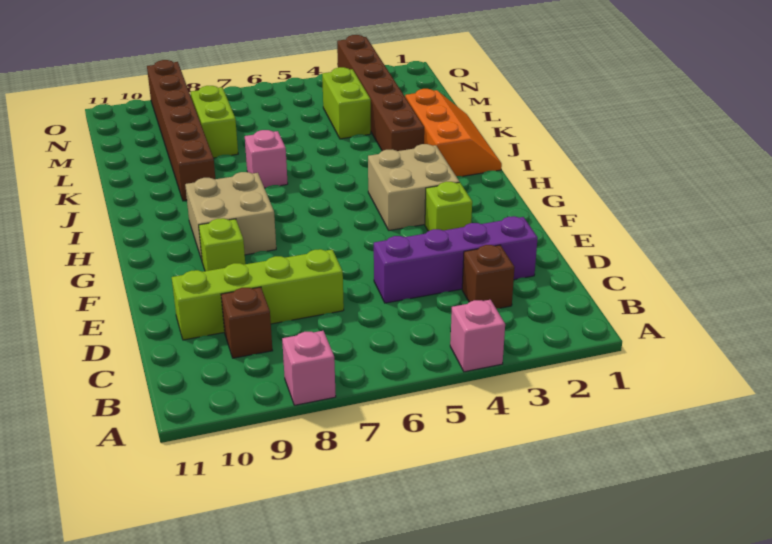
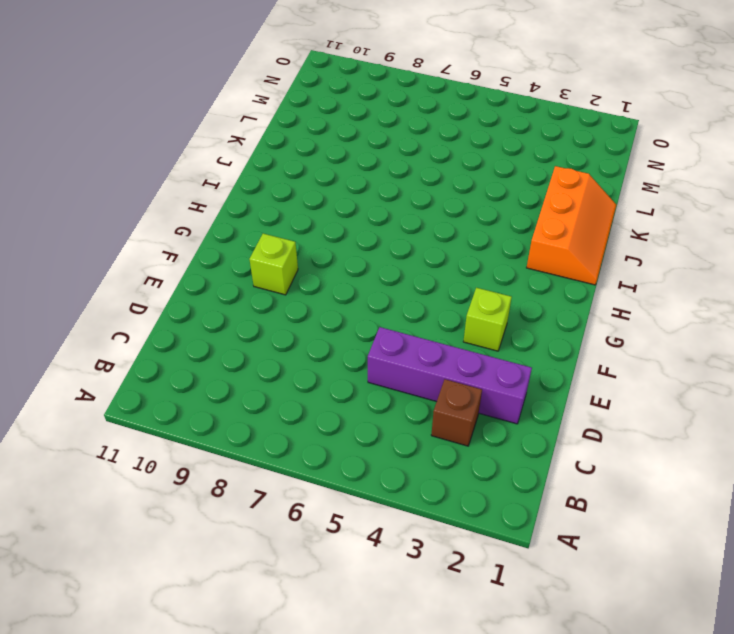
none -> pink brick A4 level 1
none -> pink brick A8 level 1
none -> brown brick C9 level 1

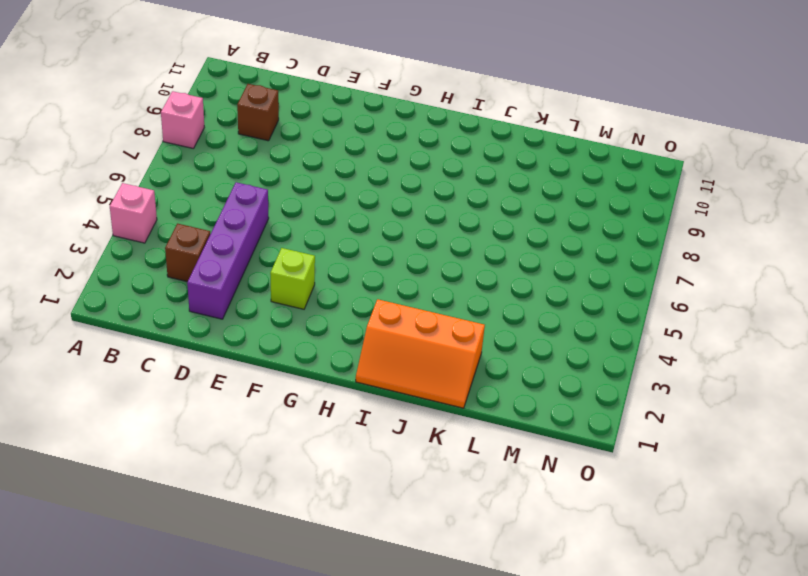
none -> lime brick D7:D10 level 1
none -> lime brick F9 level 1
none -> tan brick G3:H4 level 1

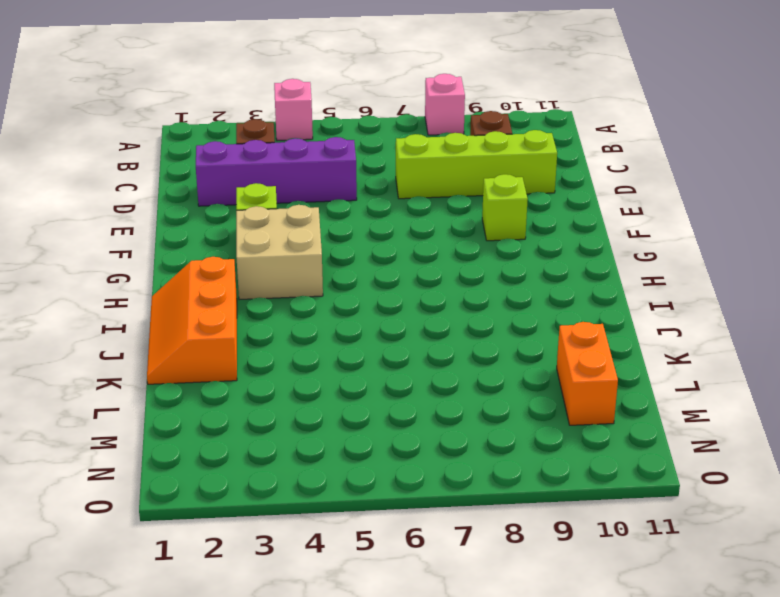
orange brick L10:M10 level 1 -> none
none -> tan brick G8:H9 level 1
none -> brown brick J3:O3 level 1
none -> pink brick J7 level 1

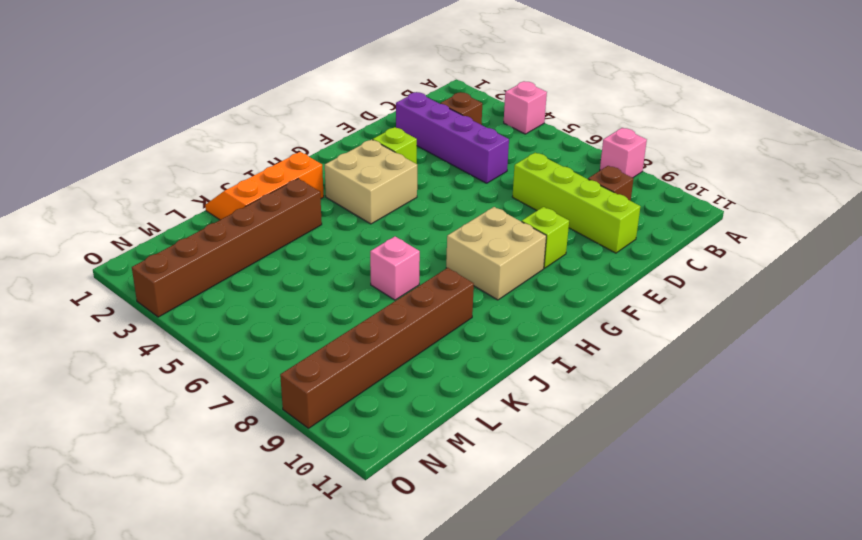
none -> lime brick L4:M4 level 1
none -> lime brick L8:M8 level 1

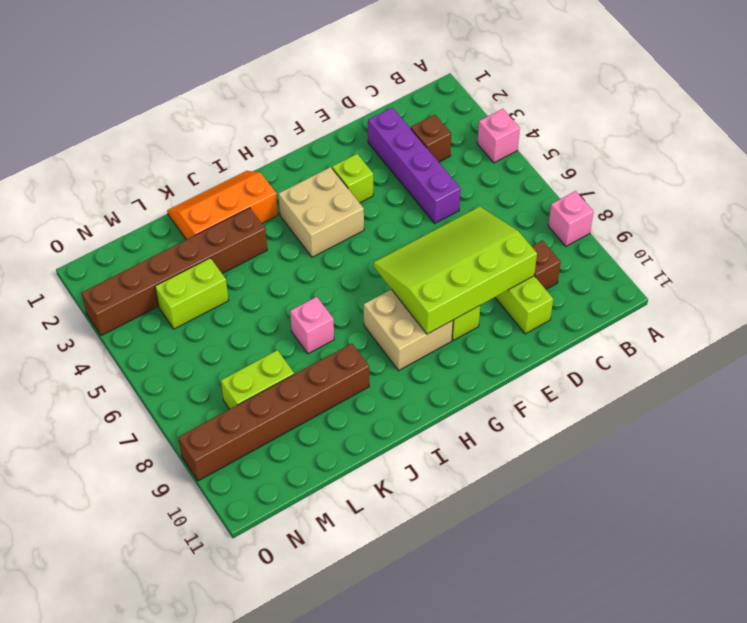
lime slope D7:G9 level 2 top 9 -> none

